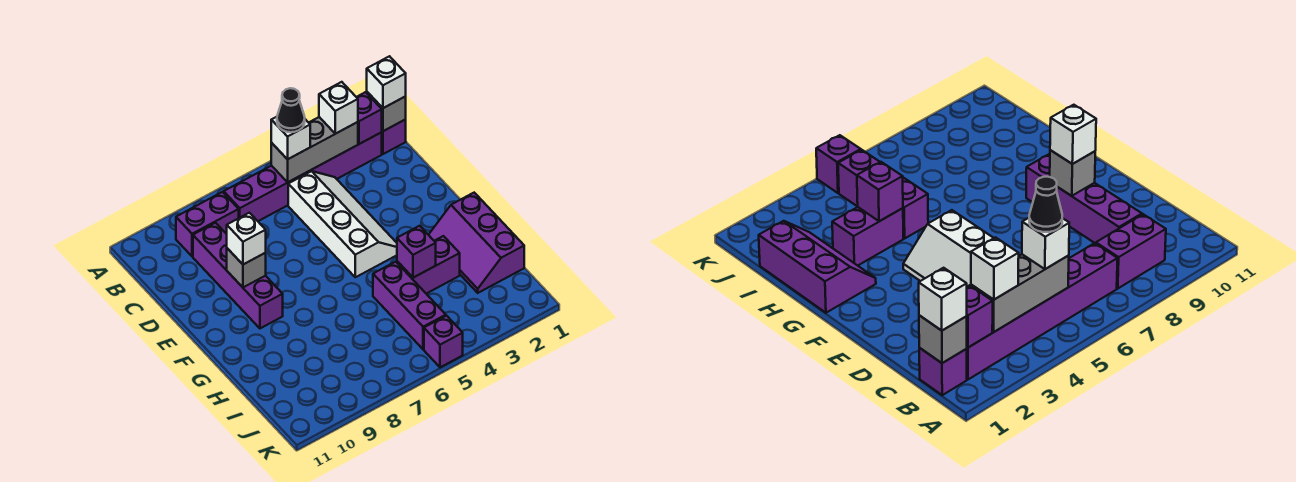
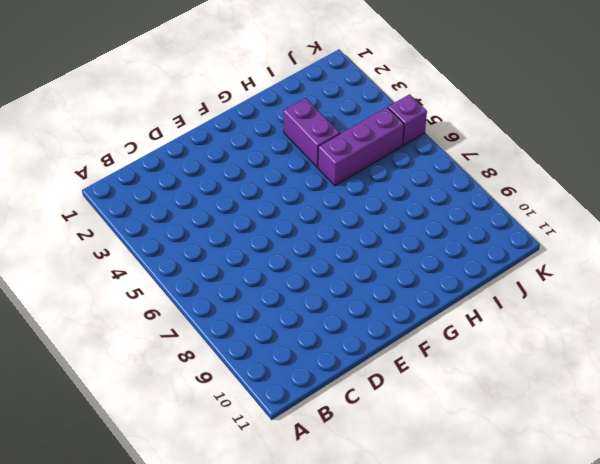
none -> purple brick B1 level 1
none -> purple brick B2:B7 level 1
none -> purple brick B8:B9 level 1

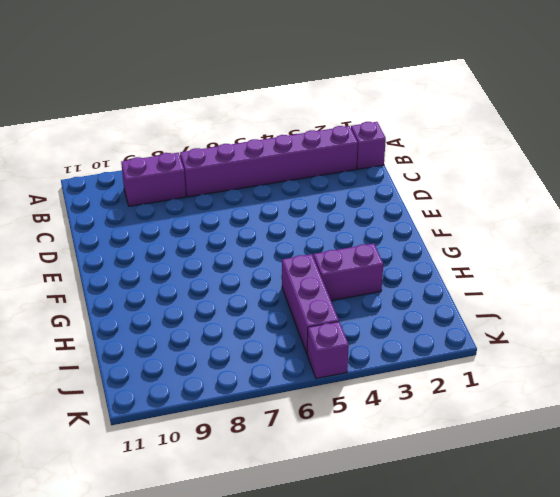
none -> white slope C4:F5 level 1 top 5
none -> purple brick C9:F9 level 1
none -> purple slope G1:I2 level 1 top 1

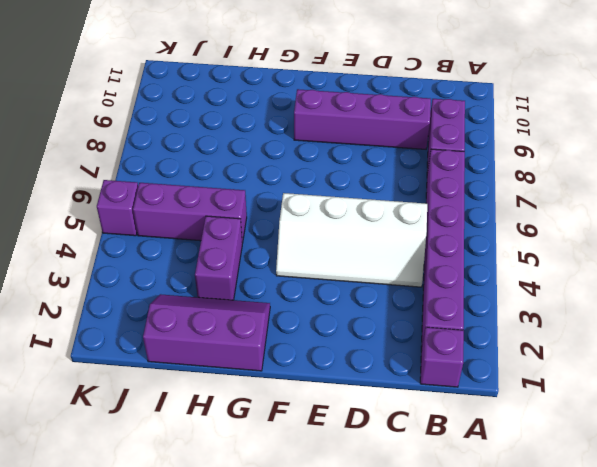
none -> grey brick B1 level 2
none -> purple brick B2 level 2
none -> grey brick B3:B5 level 2

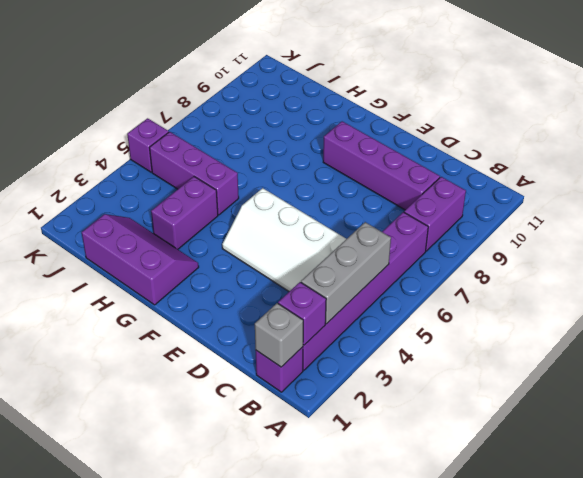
none -> grey brick E9 level 2
none -> purple brick H4 level 2
none -> white brick B1 level 3

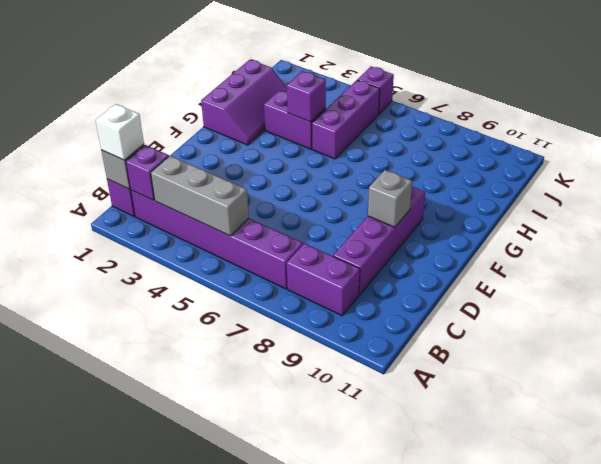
none -> white slope C4:F5 level 1 top 5
none -> white brick B3 level 3
none -> white brick B5 level 3

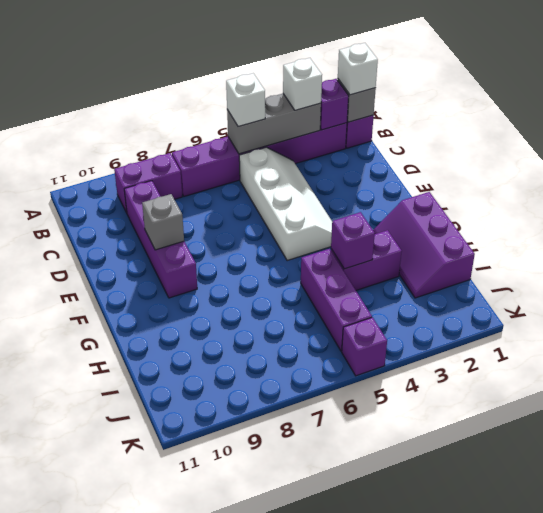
none -> white brick E9 level 3
none -> black cone B5 level 4

